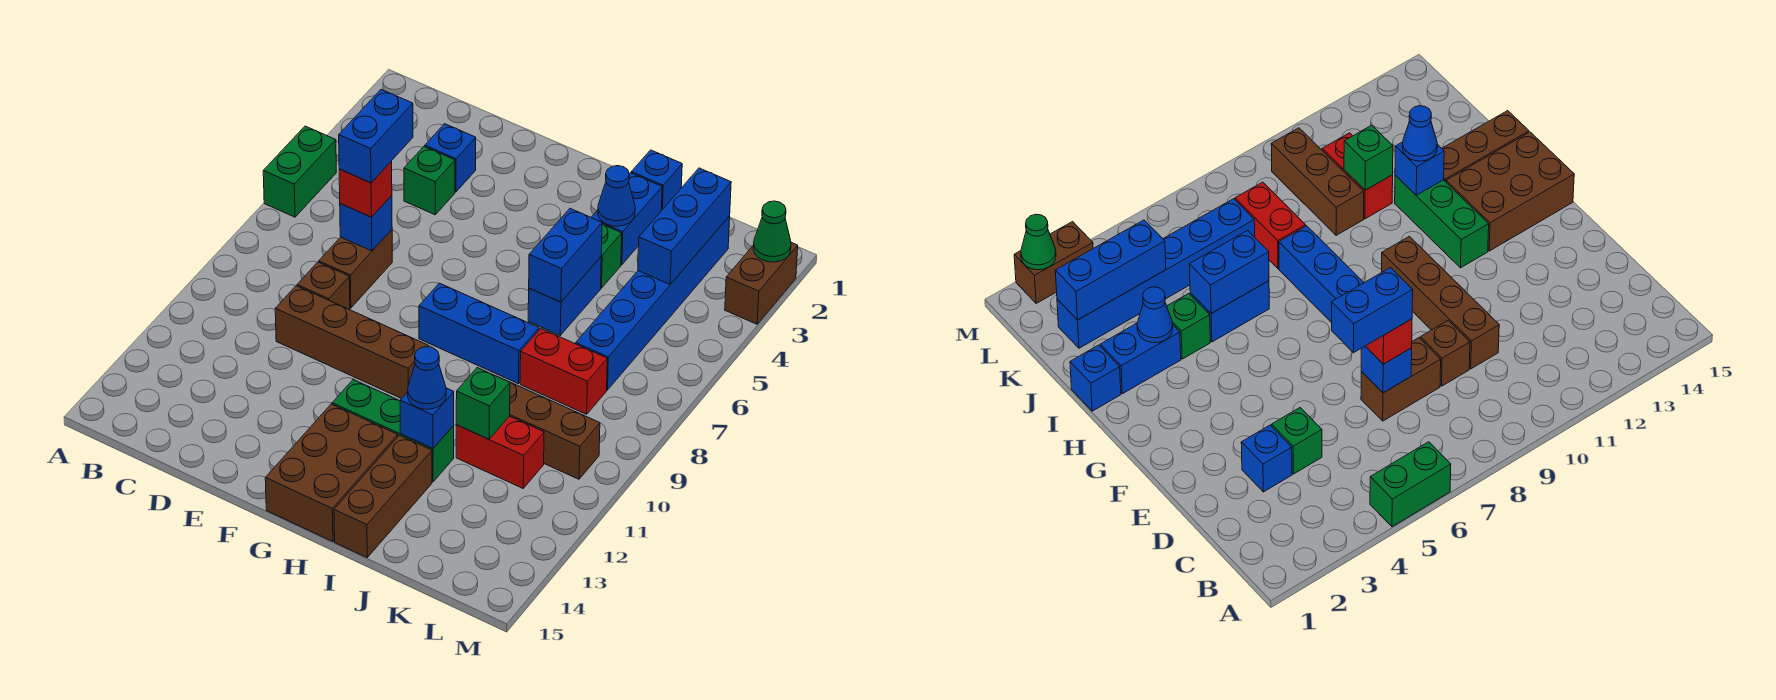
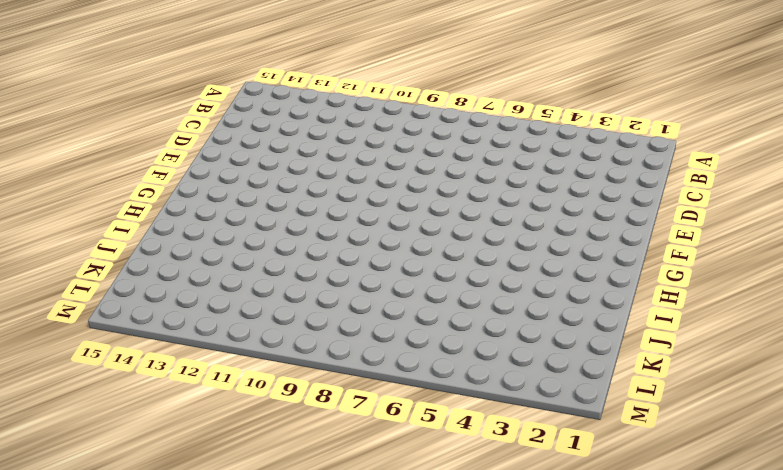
none -> green brick A5:A6 level 1
none -> blue brick D3 level 1
none -> green brick D4 level 1

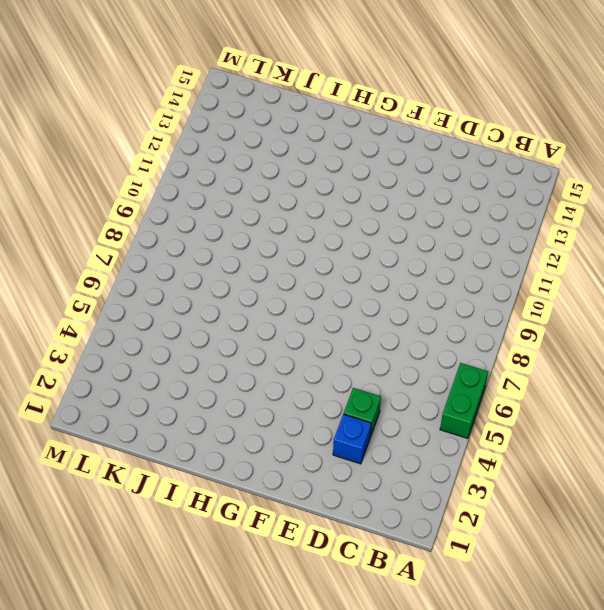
none -> brown brick D7:D8 level 1
none -> brown brick D9 level 1
none -> brown brick D10:G10 level 1

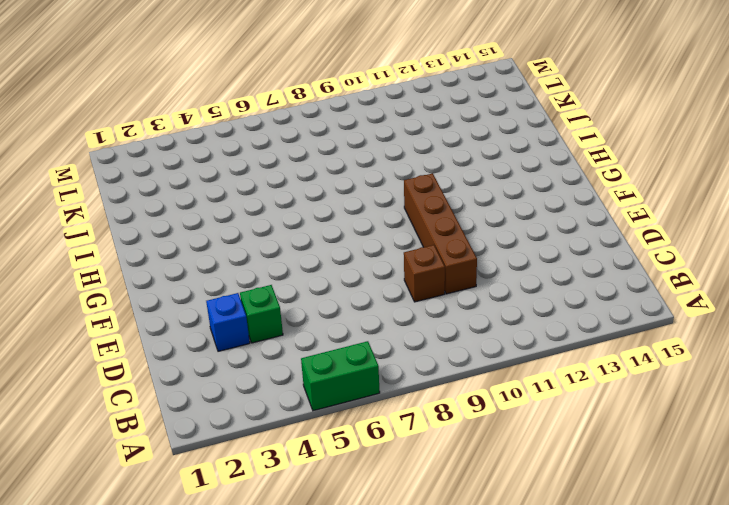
none -> brown brick D7:D8 level 1
none -> blue brick G8:I8 level 1
none -> green brick G12:I12 level 1

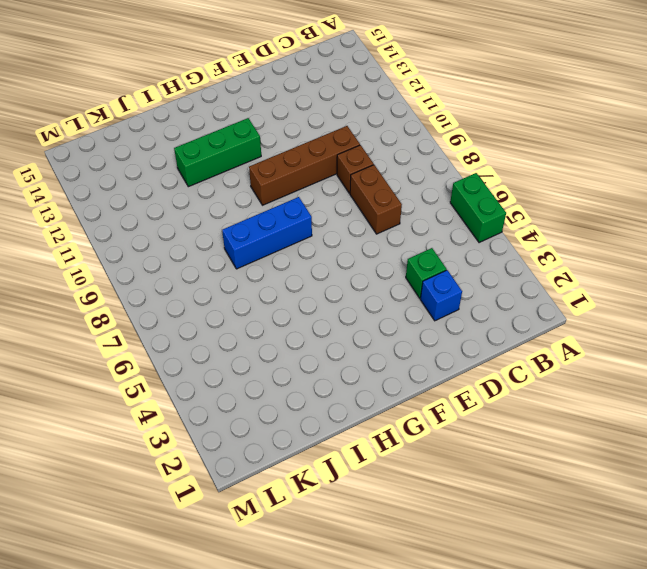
none -> brown brick G13:H15 level 1
none -> blue brick I1 level 1
none -> blue brick I2:I3 level 1

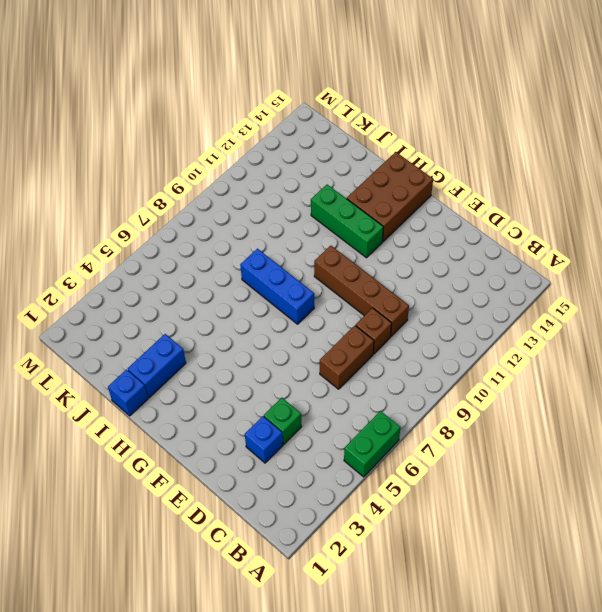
none -> green brick I4 level 1
none -> blue brick I5:I6 level 1
none -> brown brick I13:I15 level 1

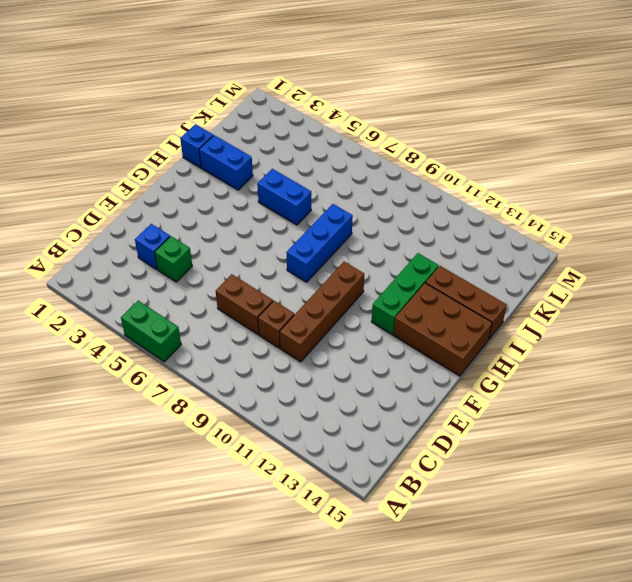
none -> green brick I4 level 1
none -> red brick J8:K8 level 1
none -> brown brick J10:L10 level 1

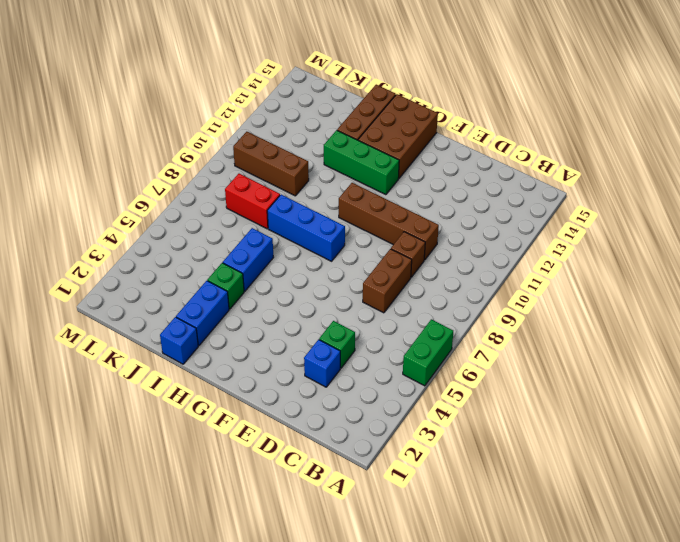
none -> red brick J11:K11 level 1
none -> blue brick K2:K7 level 1
none -> brown brick M2:M3 level 1

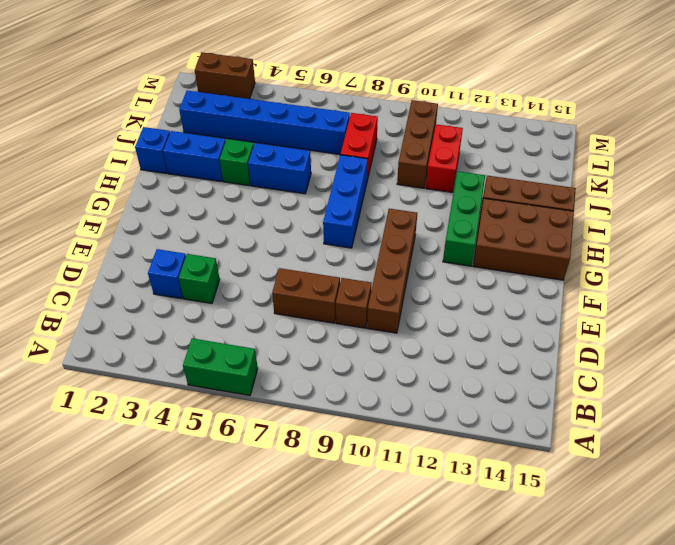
none -> blue brick D7 level 2
none -> blue cone I3 level 2
none -> blue brick I5:I6 level 2

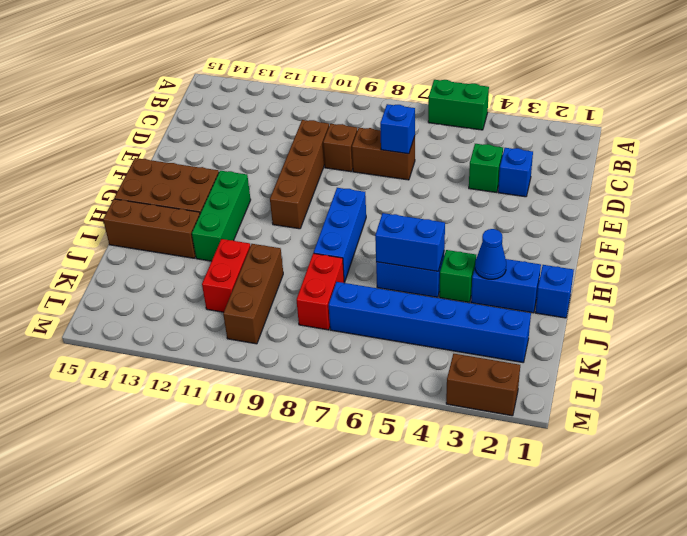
none -> blue brick I12 level 2
none -> green brick J11 level 2
none -> blue brick K2:K4 level 2

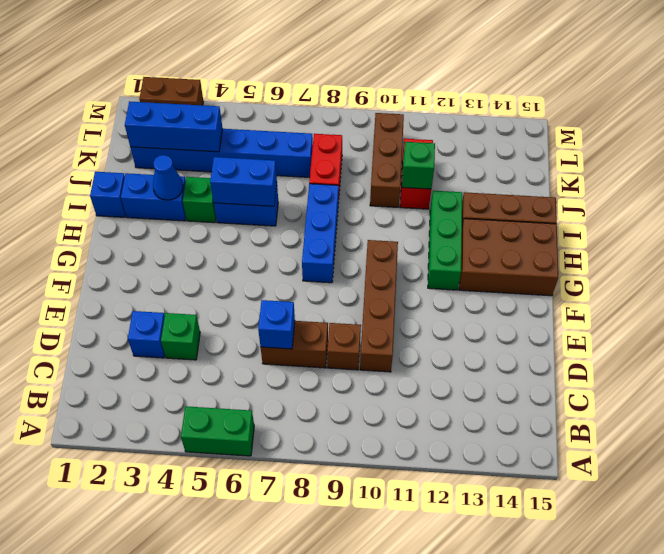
none -> blue brick I12 level 2
none -> green cone M2 level 2
none -> red brick D7 level 3

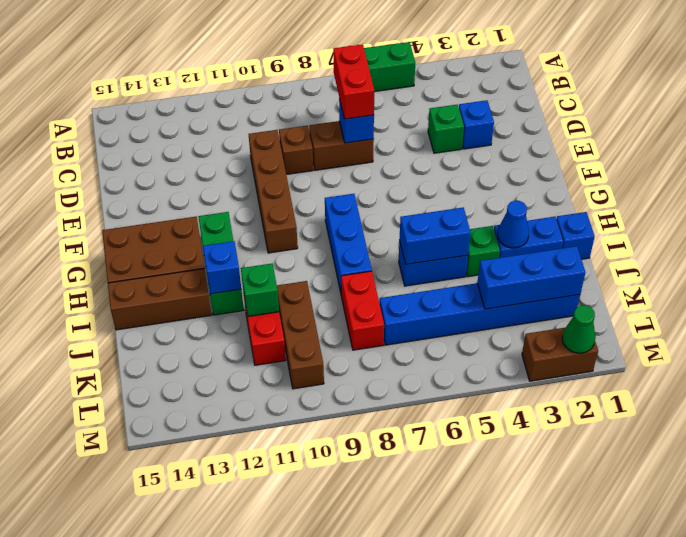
red brick C7:D7 level 3 -> red brick D7 level 3
none -> blue cone I12 level 3
none -> blue brick D6:D7 level 4

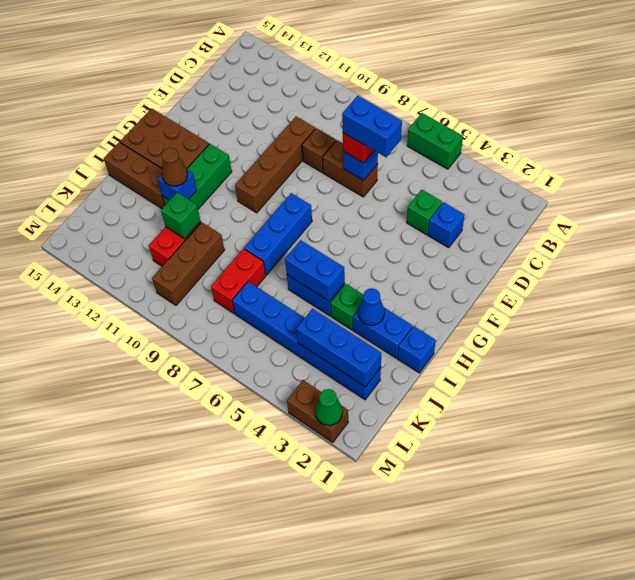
brown cone I12 level 3 -> blue cone I12 level 3

